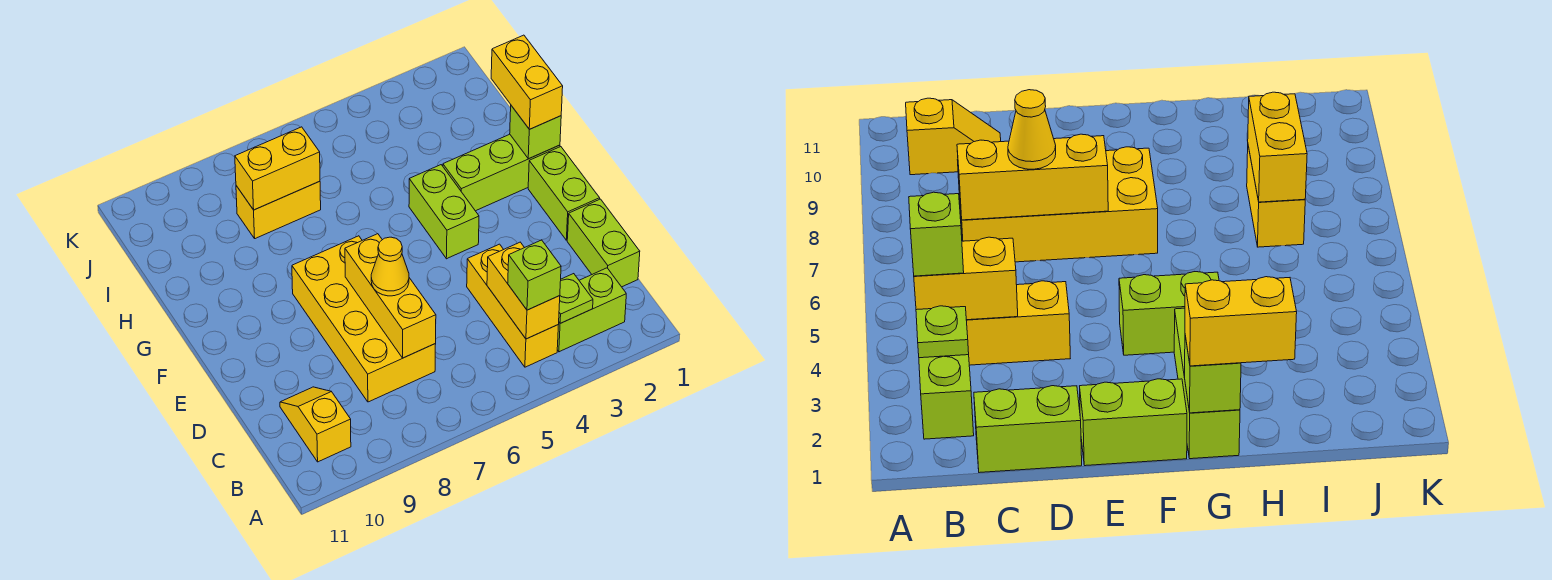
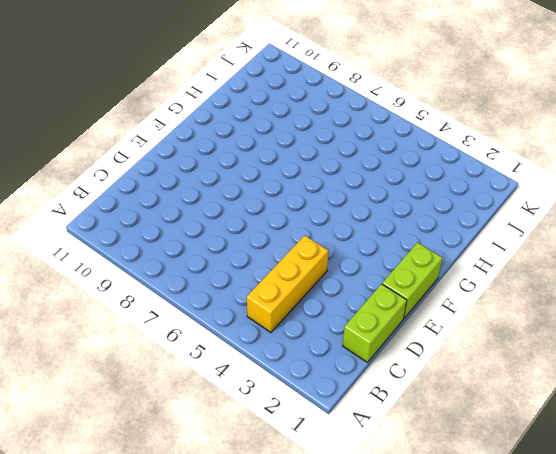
none -> lime brick B2:B3 level 1
none -> yellow slope B10:C10 level 1 top B
none -> yellow brick C7:F8 level 1

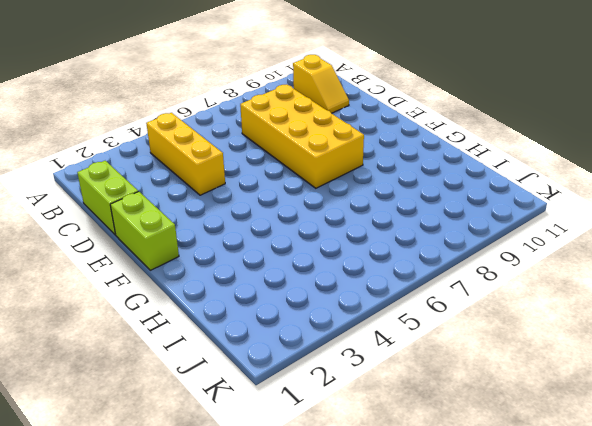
none -> lime brick B2:B3 level 1
none -> lime brick F4:G4 level 1
none -> lime brick G1:G3 level 1

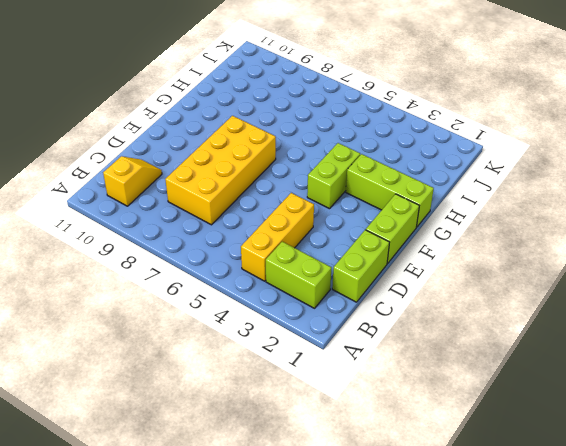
none -> yellow brick I7:I8 level 1
none -> lime plate B3 level 2
none -> yellow brick B4:C4 level 2

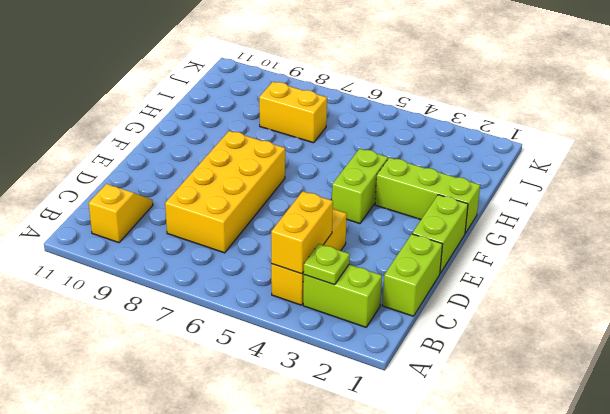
none -> yellow brick C7:E7 level 2
none -> lime brick G1 level 2
none -> yellow brick I7:I8 level 2

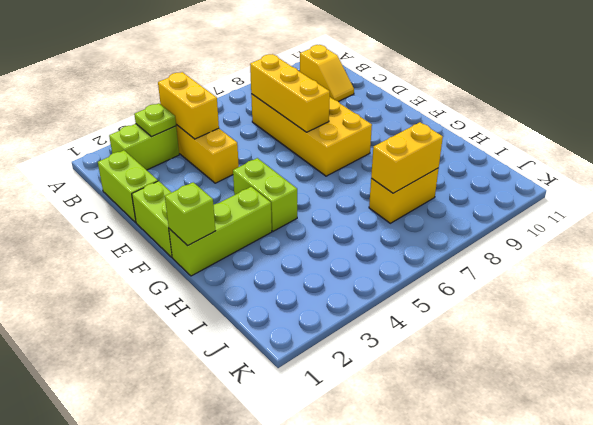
none -> lime brick B4 level 3
none -> yellow cone D7 level 3
none -> yellow brick G1:H1 level 3

